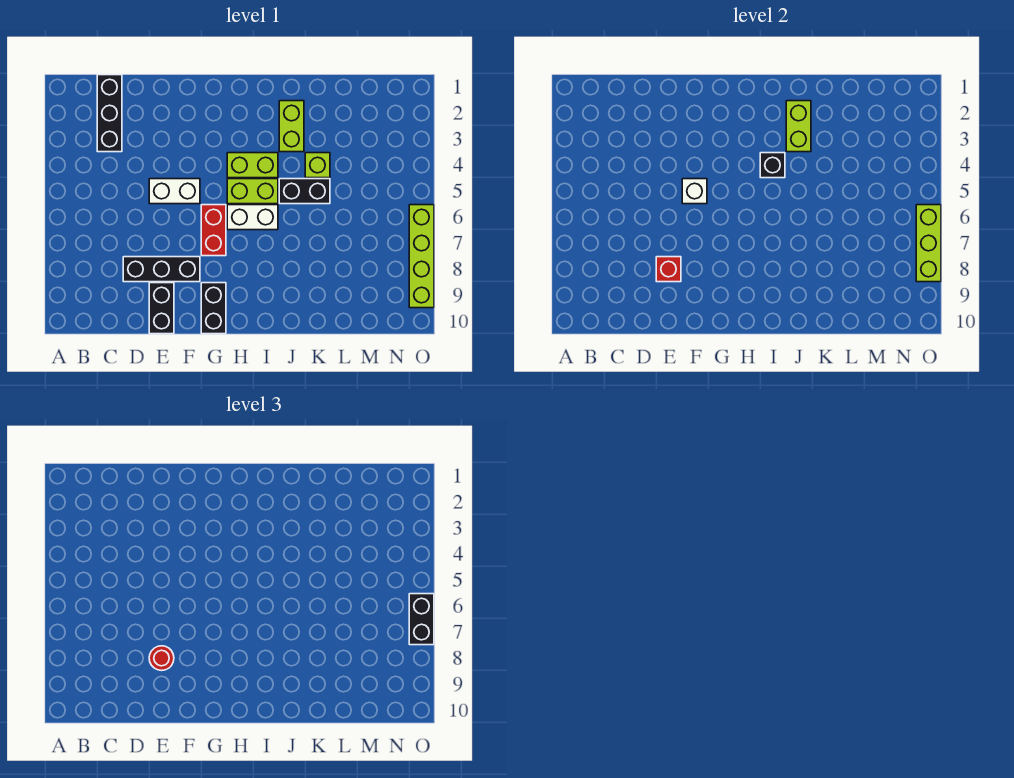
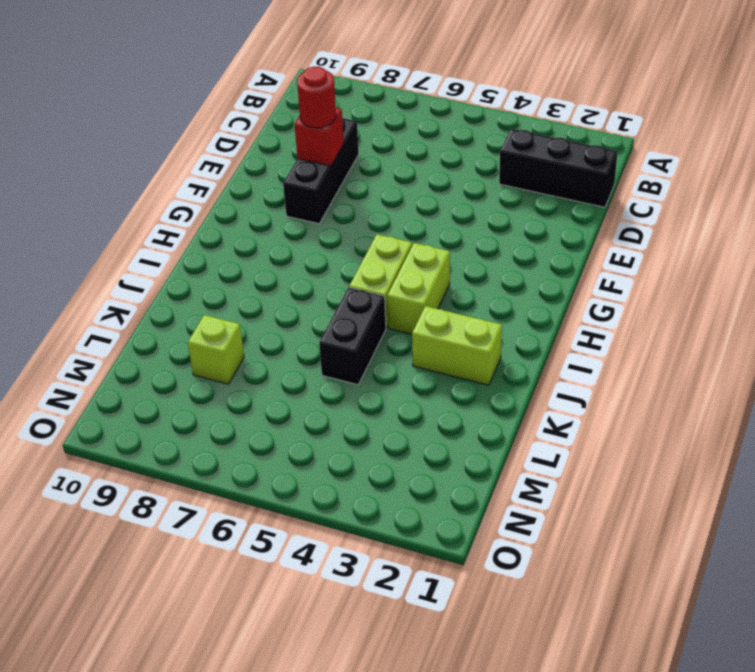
lime brick L8 level 1 -> lime brick K4 level 1
none -> white brick E5:F5 level 1
none -> black brick E9:E10 level 1
none -> red brick G6:G7 level 1

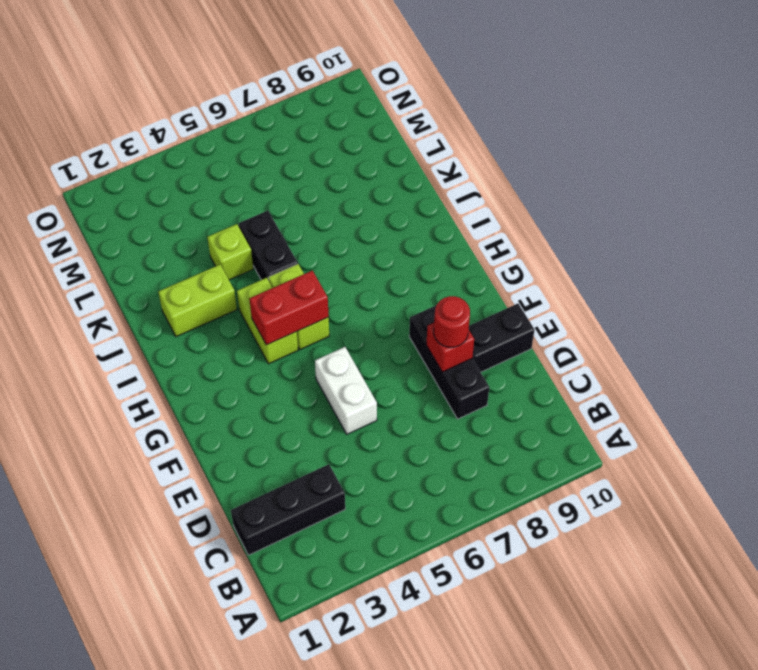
red brick H4:H5 level 2 -> red brick G6:G7 level 1
none -> black brick G9:G10 level 1
none -> white brick H6:I6 level 1
none -> lime brick O6:O9 level 1

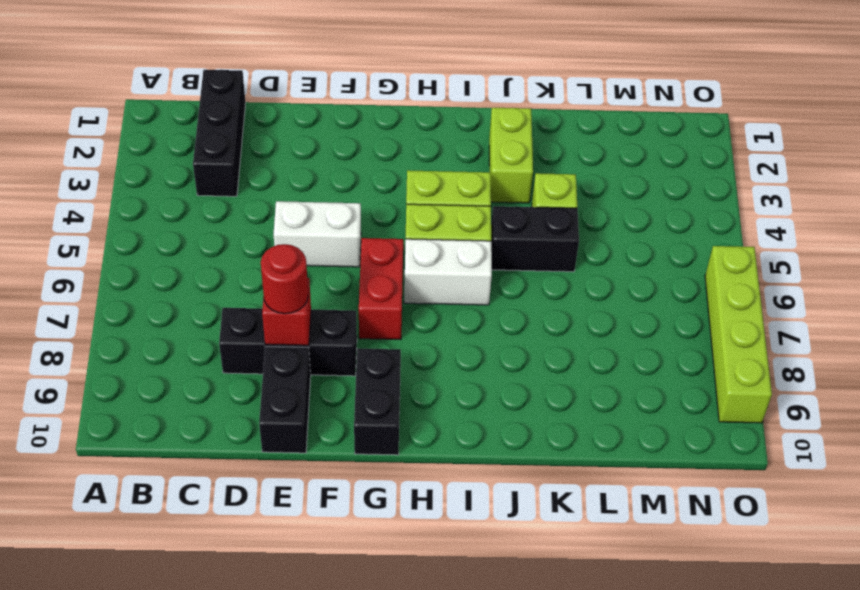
none -> white brick F5 level 2
none -> black brick I4 level 2
none -> lime brick J2:J3 level 2

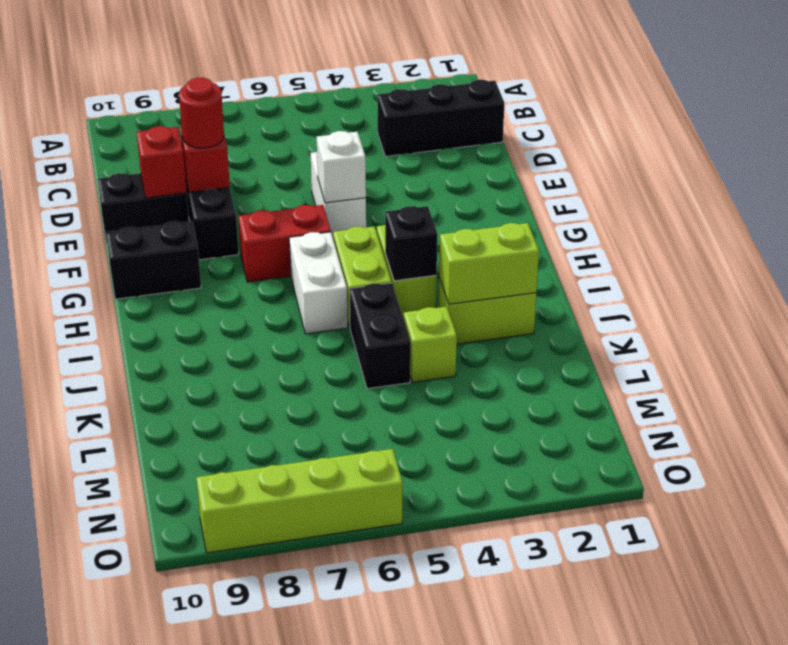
red brick E9 level 2 -> none
none -> lime brick O6:O8 level 2
none -> black brick O6:O7 level 3

